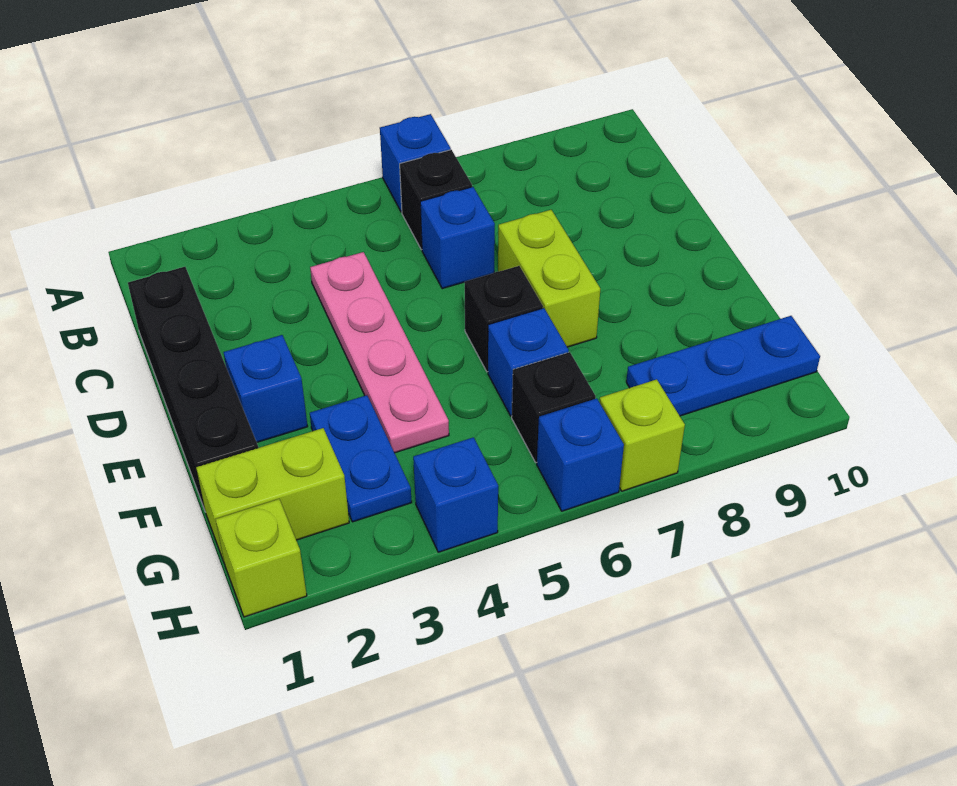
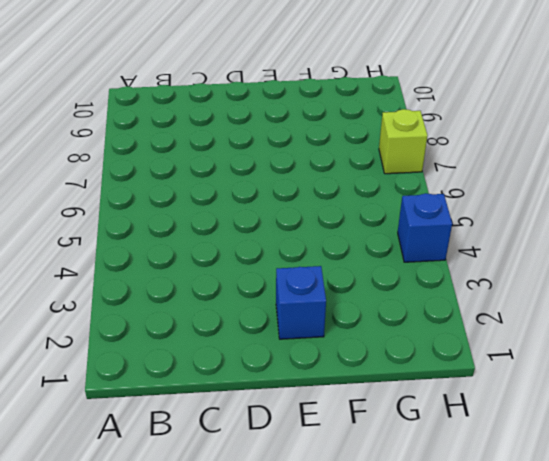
none -> blue brick A6 level 1
none -> black brick B6 level 1
none -> black brick C1:F1 level 1

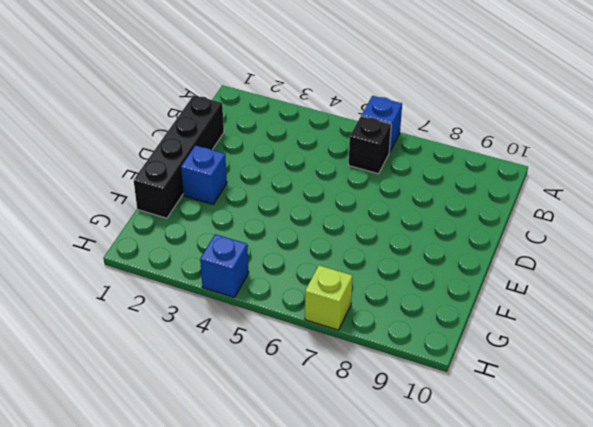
none -> pink plate C4:F4 level 1
none -> blue brick C6 level 1
none -> lime brick D7:E7 level 1

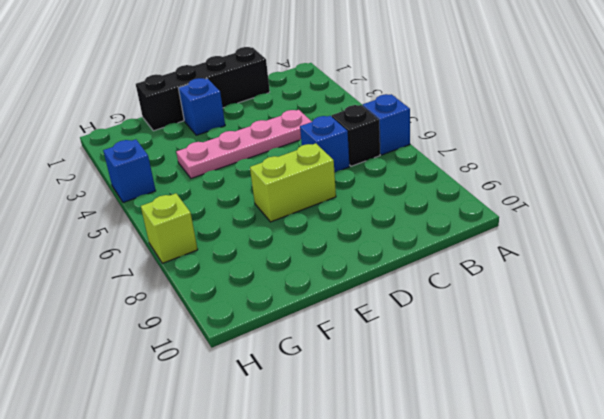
none -> black brick E6 level 1
none -> blue plate F3:G3 level 1
none -> blue brick F6 level 1

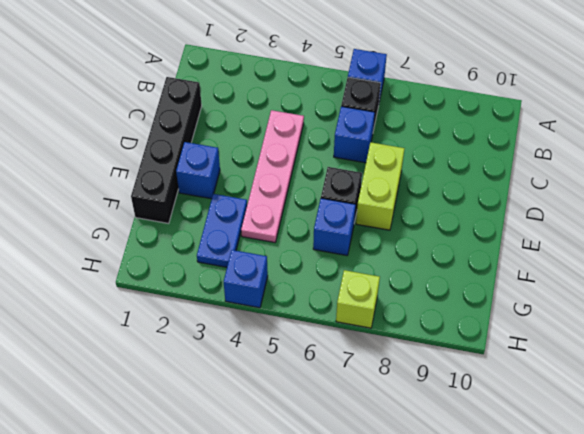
none -> lime brick G1:G2 level 1
none -> black brick G6 level 1
none -> blue plate G8:G10 level 1

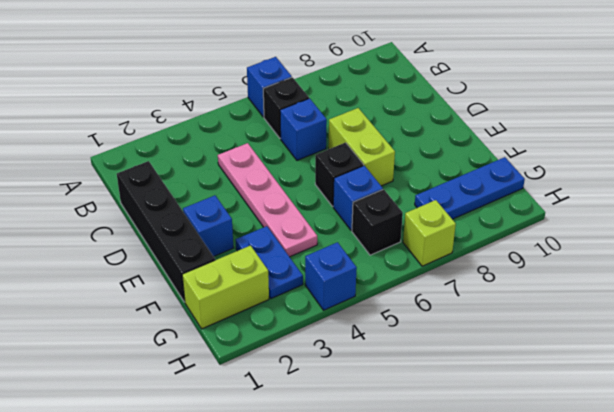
none -> lime brick H1 level 1
none -> blue brick H6 level 1

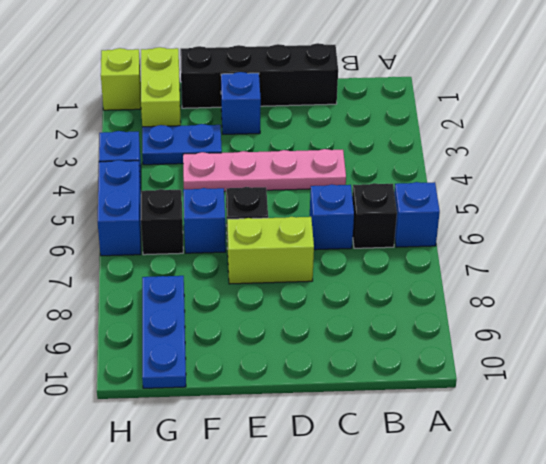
blue brick H5:H6 level 1 -> blue brick H6 level 1
none -> lime brick H7 level 1

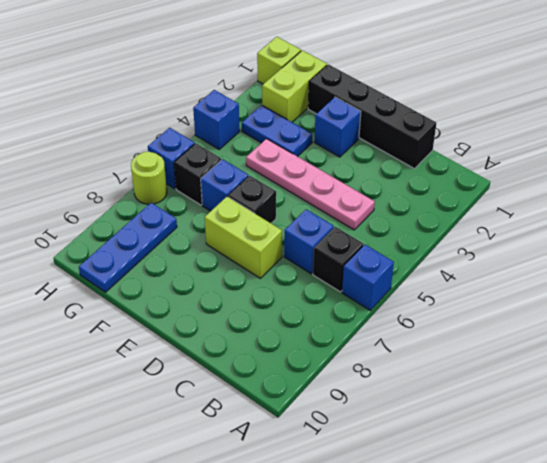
lime round brick H7 level 1 -> lime brick H7 level 1

